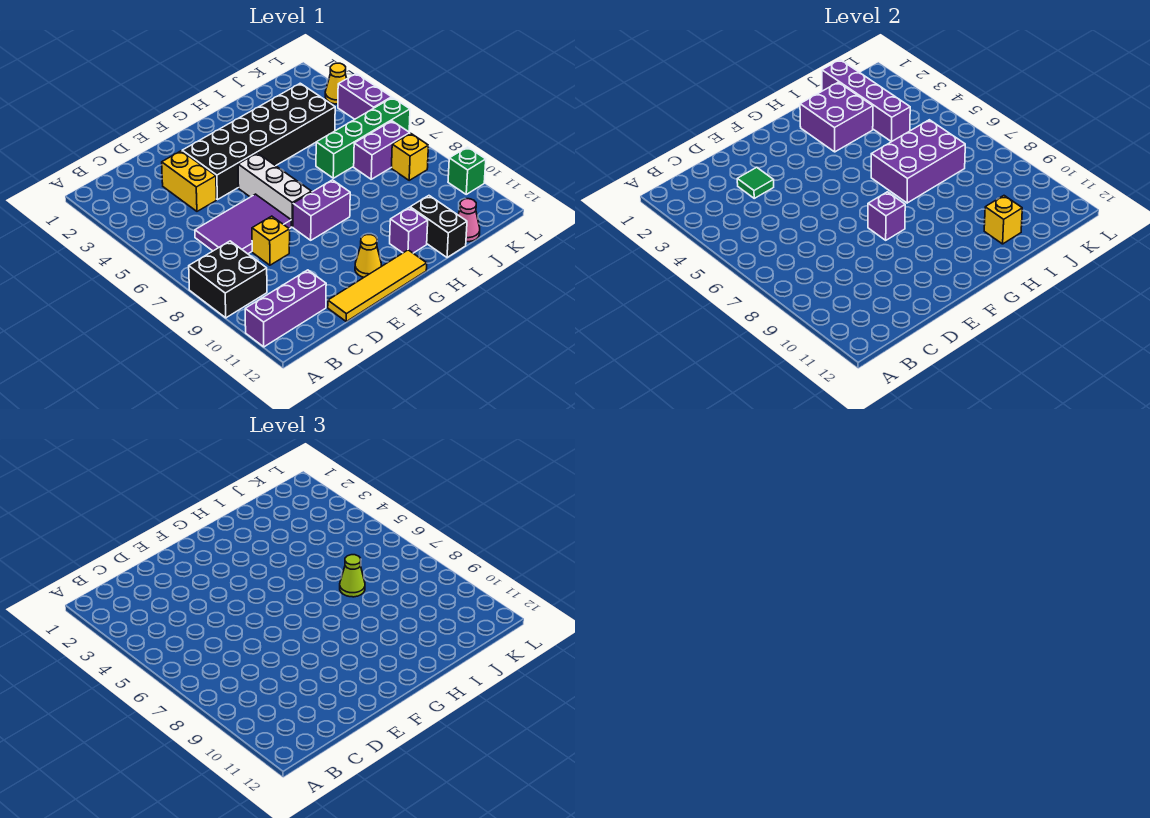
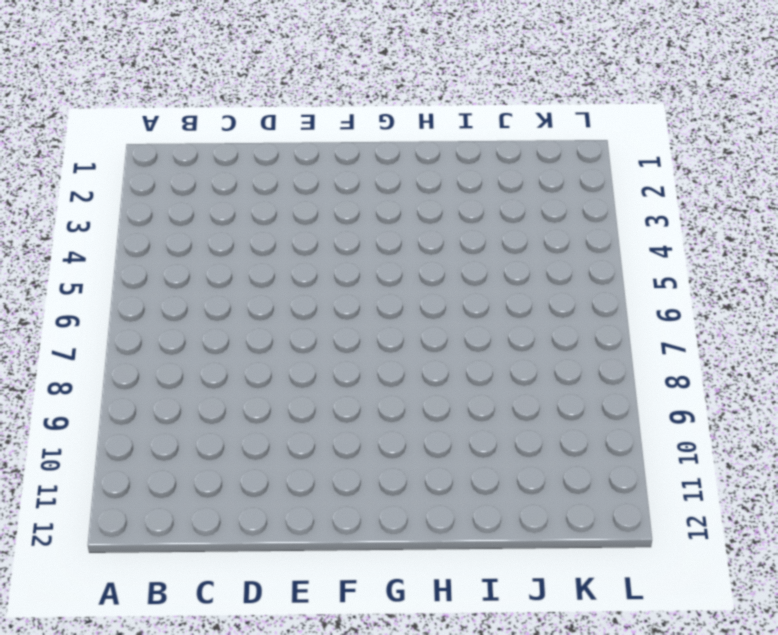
none -> black brick A8:B9 level 1
none -> purple brick A11:C11 level 1
none -> purple tile C6:E7 level 1

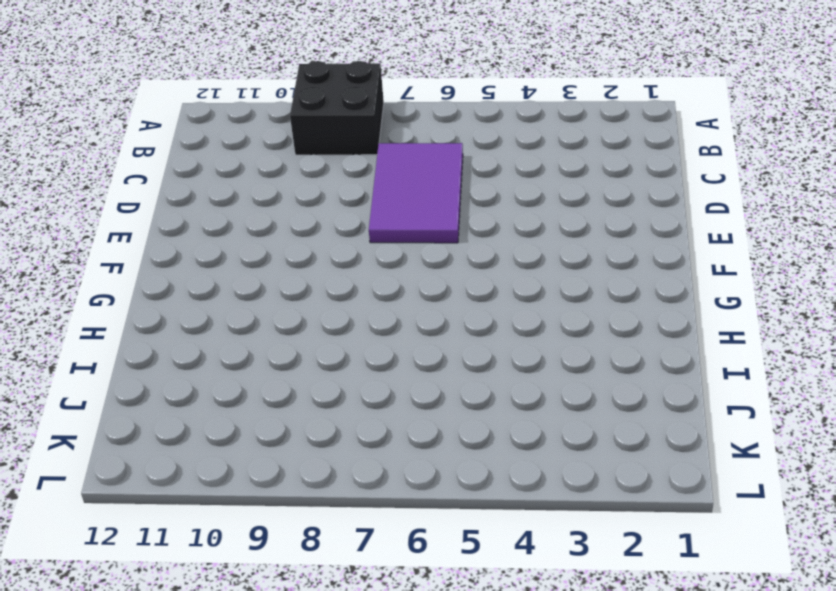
none -> purple brick A11:C11 level 1
none -> yellow brick D3:D4 level 1
none -> yellow brick D8 level 1

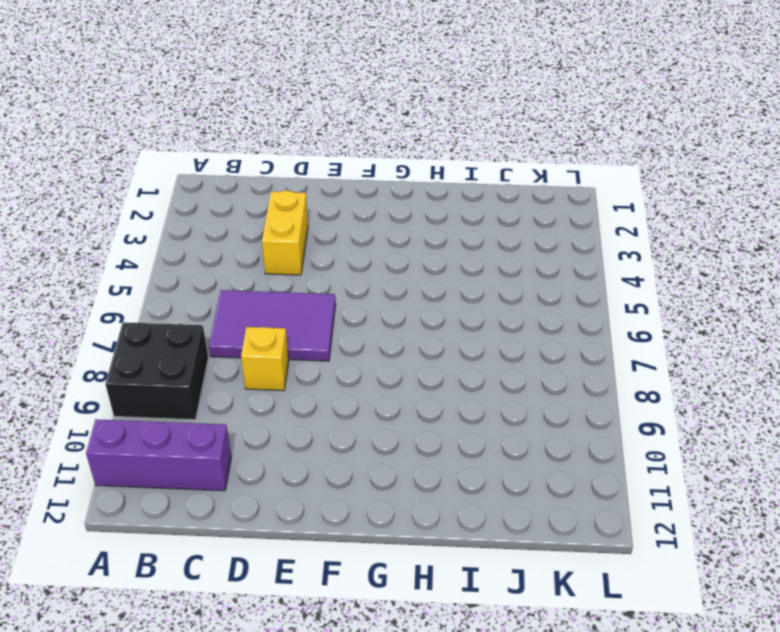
none -> yellow tile D12:G12 level 1
none -> black brick E3:J4 level 1
none -> white brick F5:F7 level 1

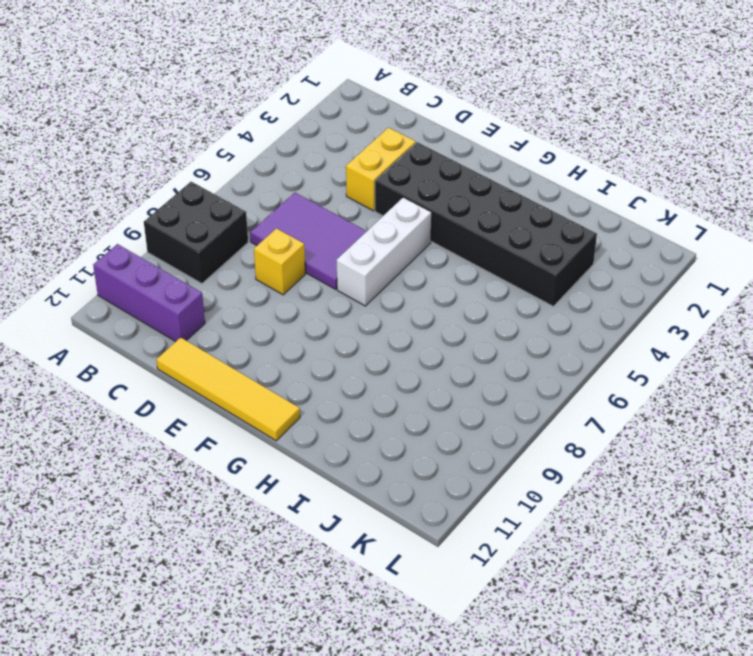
none -> purple brick F8:G8 level 1
none -> yellow cone F11 level 1
none -> purple brick H11 level 1

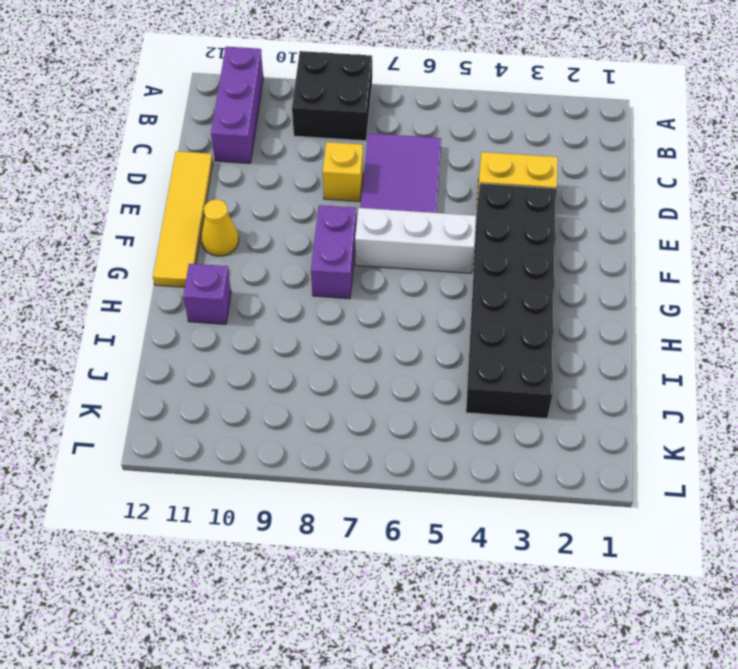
none -> green brick I6:L6 level 1
none -> black brick I11:I12 level 1
none -> purple brick J7:K7 level 1

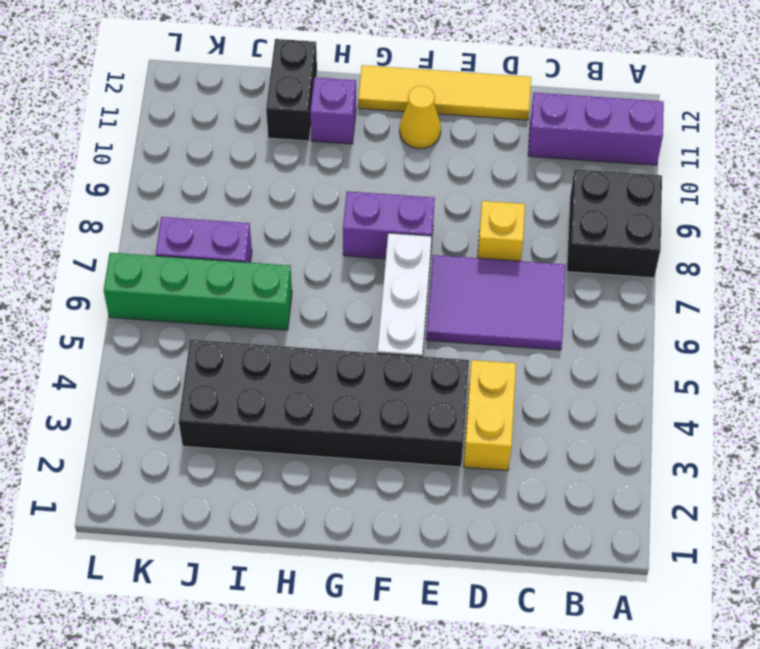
none -> pink cone J12 level 1
none -> yellow brick K8 level 1
none -> yellow cone L3 level 1

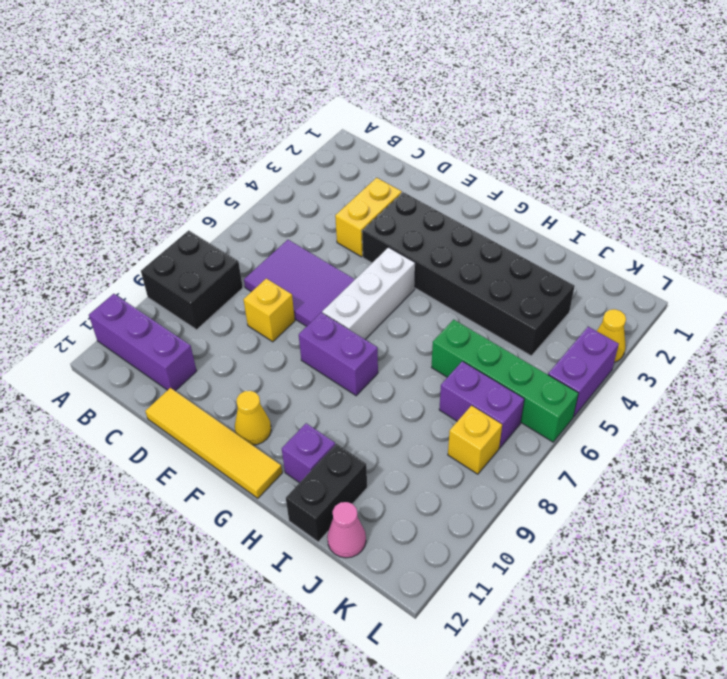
none -> green brick L10 level 1
none -> green tile D3 level 2
none -> purple brick F8 level 2

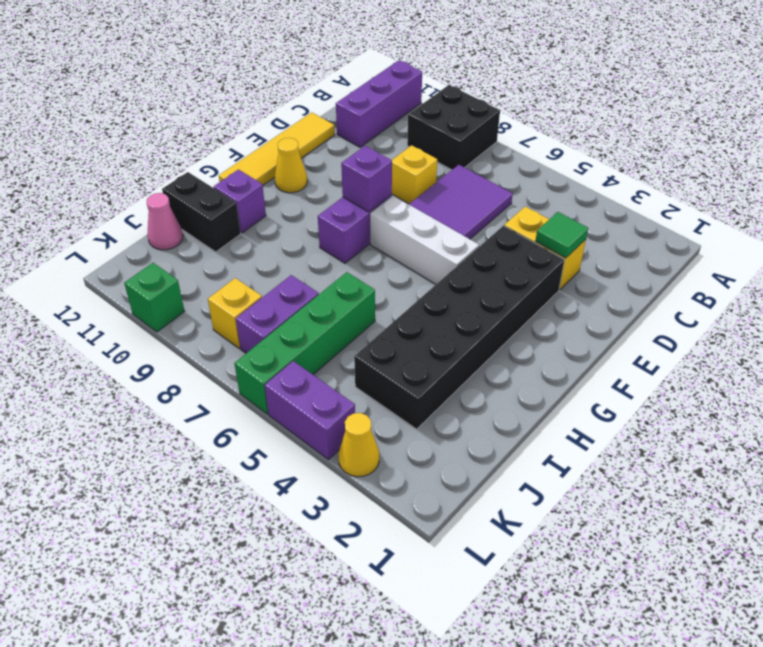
none -> purple brick H2:I3 level 2
none -> purple brick H6:J7 level 2
none -> yellow brick I11 level 2

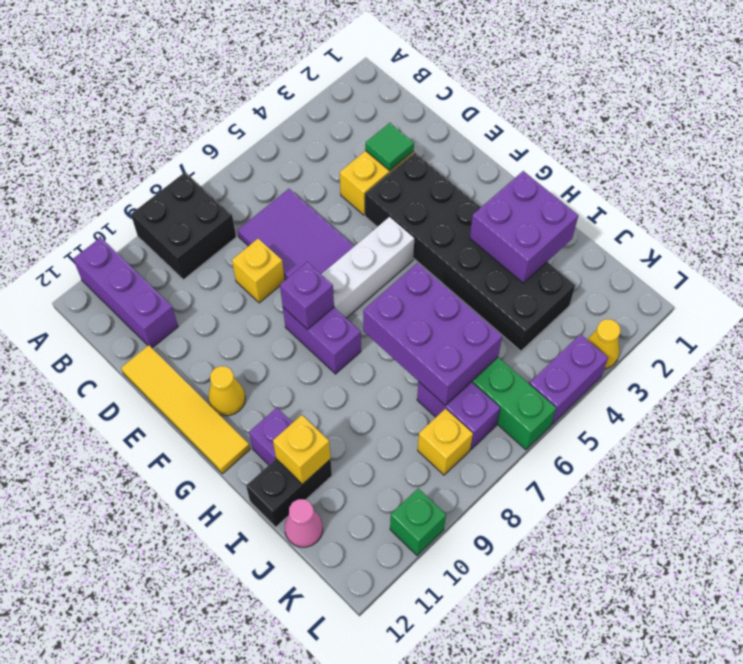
none -> purple brick J1:J4 level 2
none -> lime cone I7 level 3

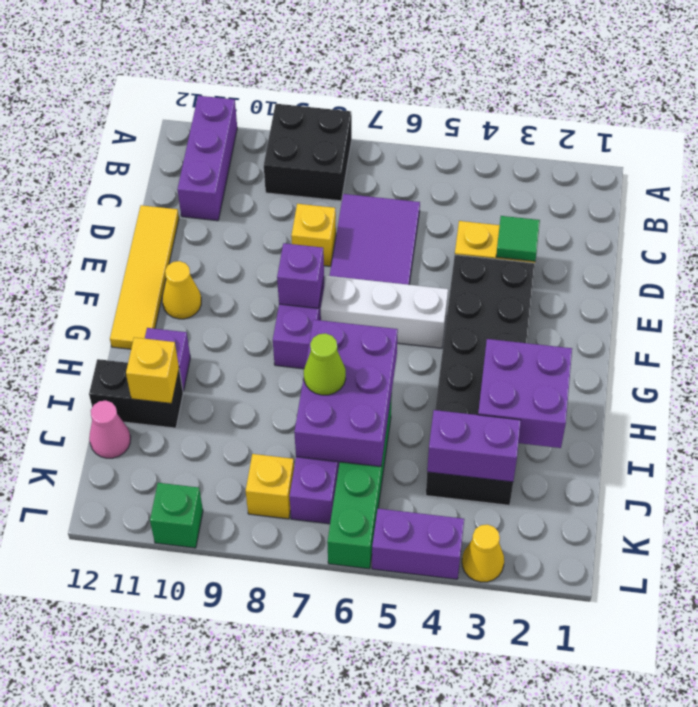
purple brick J3:J4 level 2 -> purple brick J1:J4 level 2

